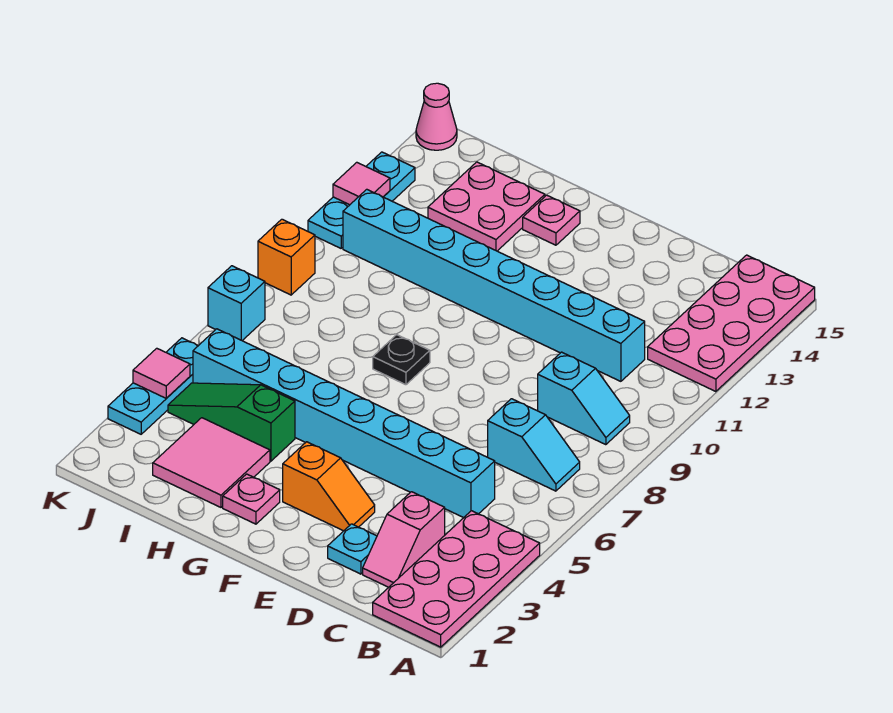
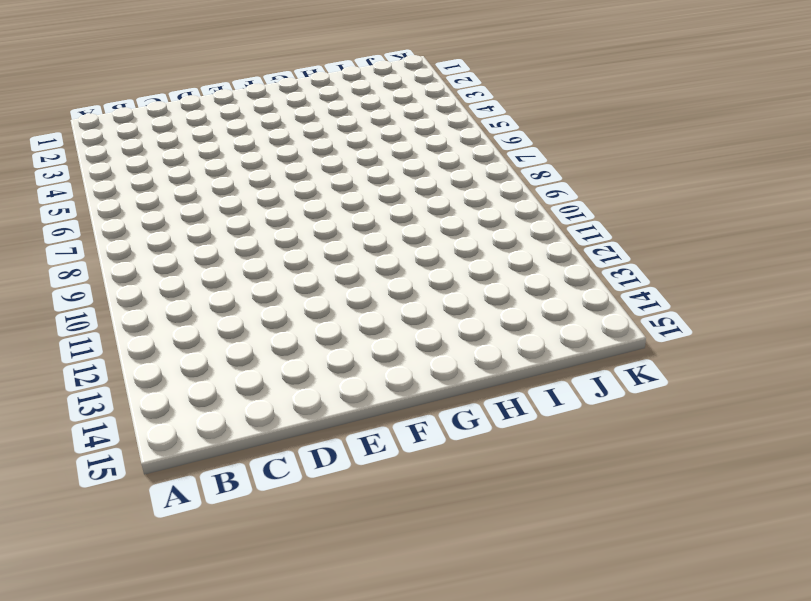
none -> pink plate A1:B4 level 1
none -> pink plate A12:B15 level 1
none -> cyan slope B7:C7 level 1 top C

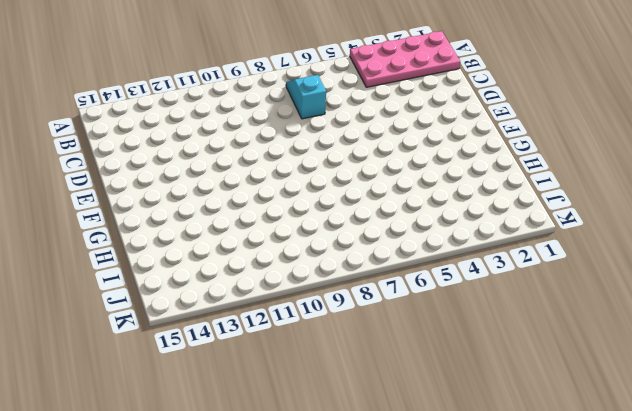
none -> pink plate A12:B15 level 1
none -> cyan slope B9:C9 level 1 top C
none -> pink slope C2:C3 level 1 top 3

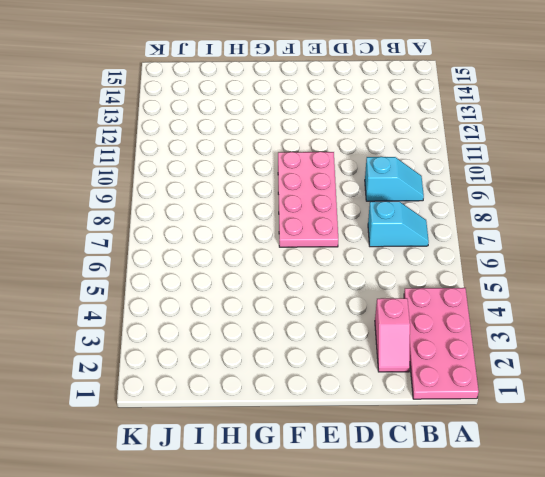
pink plate E7:F10 level 1 -> pink plate A12:B15 level 1
none -> cyan brick C5:J5 level 1
none -> cyan brick C11:J11 level 1
none -> cyan plate D2 level 1

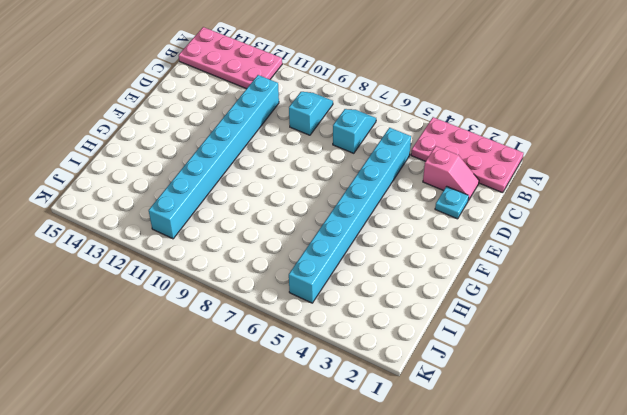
none -> orange slope E3:F3 level 1 top F
none -> pink plate G2 level 1
none -> black plate G8 level 1

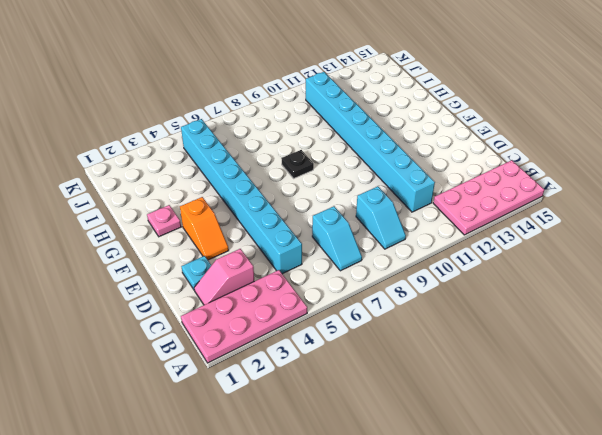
none -> pink plate G14 level 1
none -> pink tile H2:I3 level 1
none -> green slope H4:J4 level 1 top H

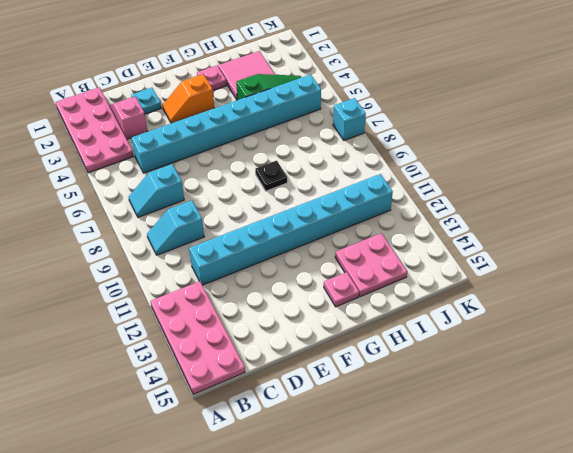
none -> cyan plate K3:K5 level 1
none -> orange brick K9 level 1
none -> cyan plate K11:K13 level 1

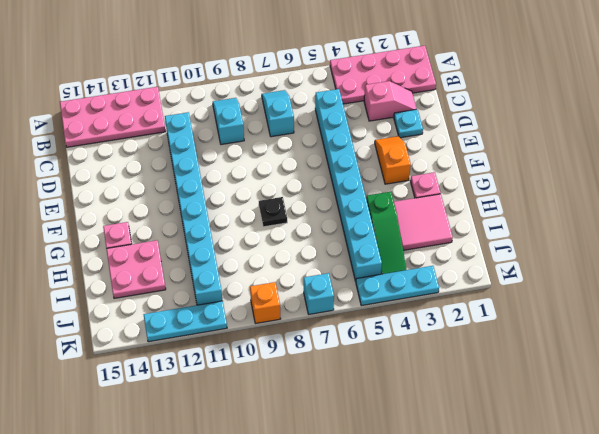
none -> pink cone K15 level 1
none -> pink tile K4 level 2
none -> pink tile K12 level 2

